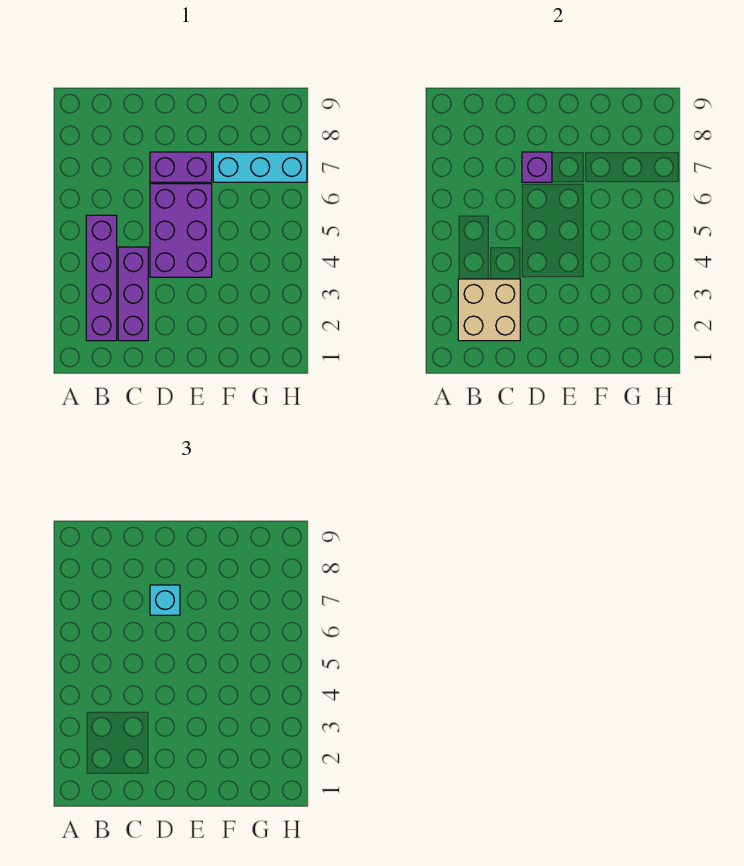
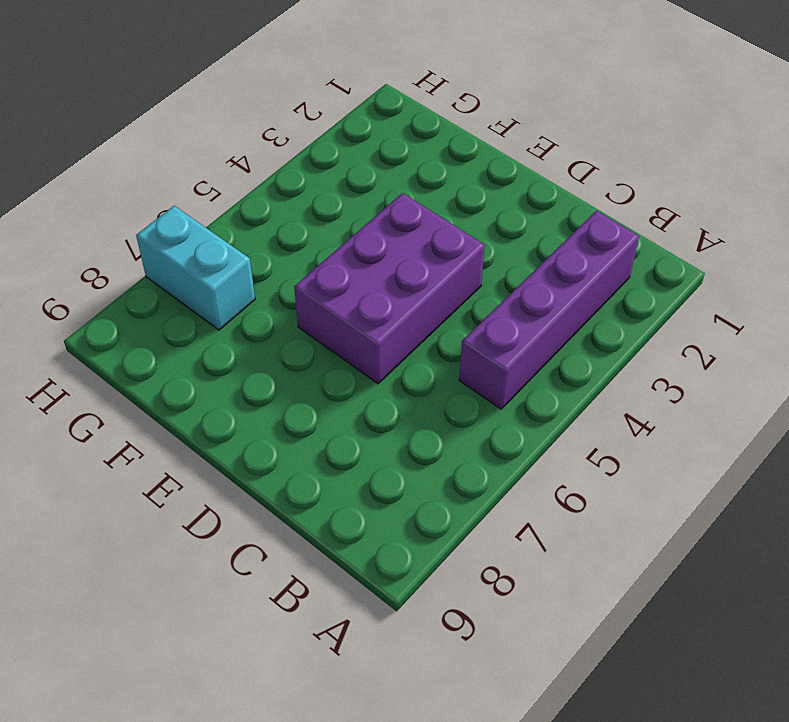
cyan brick G7:H7 level 1 -> cyan brick F7:H7 level 1
none -> purple brick C2:C4 level 1
none -> purple brick D7:E7 level 1

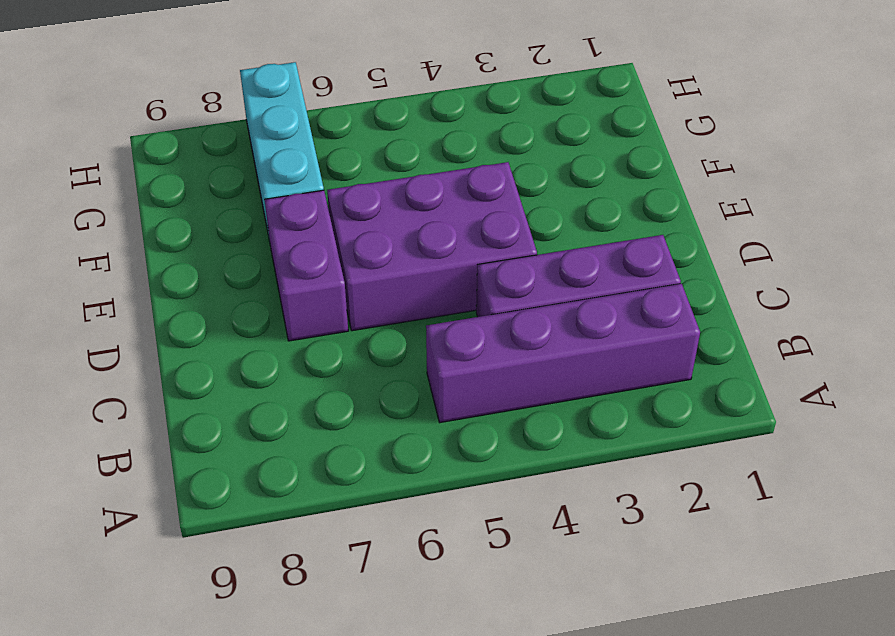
none -> tan brick B2:C3 level 2
none -> purple brick D7 level 2

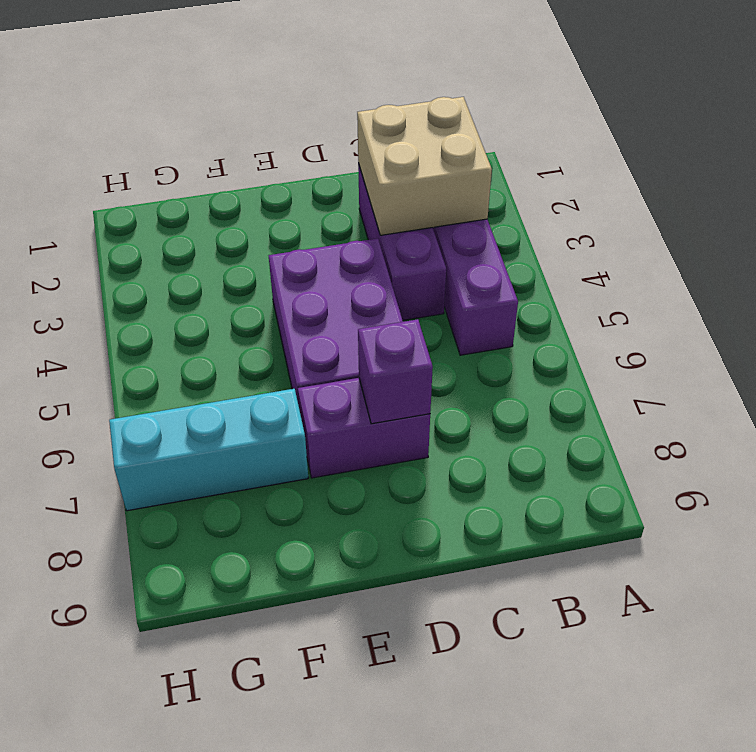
none -> cyan brick D7 level 3

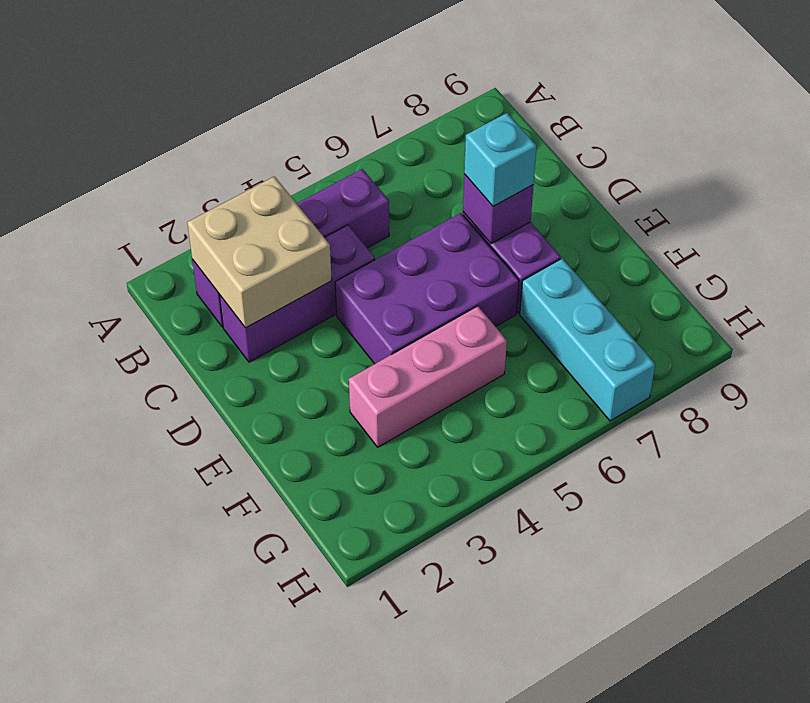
pink brick F3:F5 level 1 -> none

